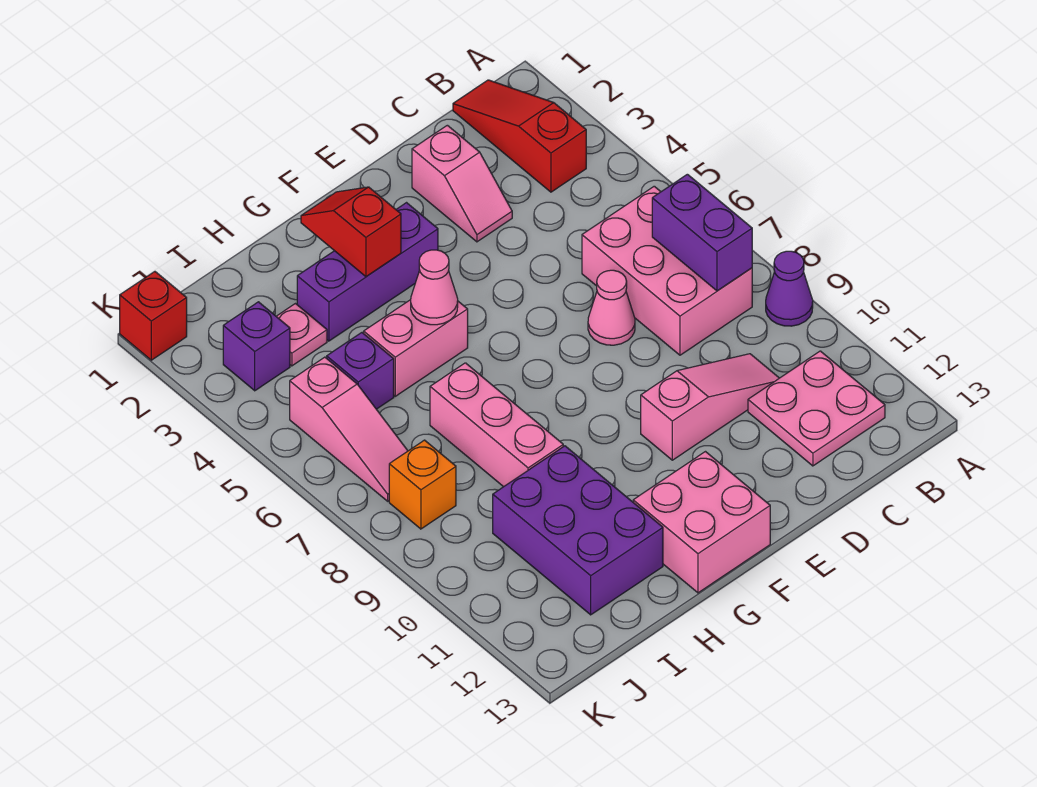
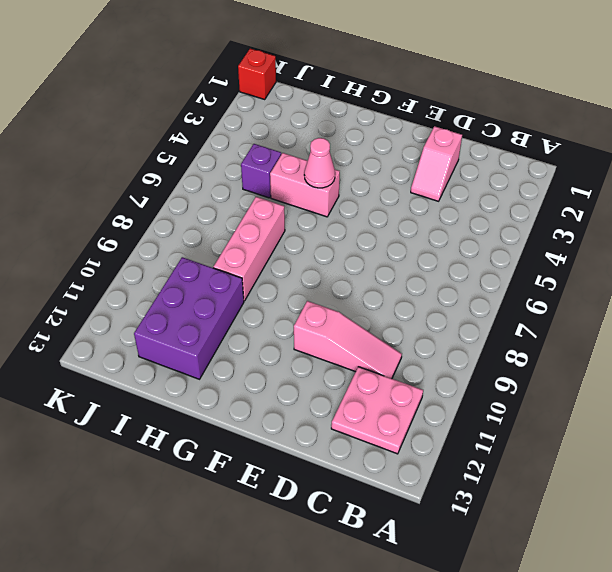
none -> purple cone A9 level 1
none -> red slope B1:B3 level 1 top 3
none -> pink brick B6:C8 level 1

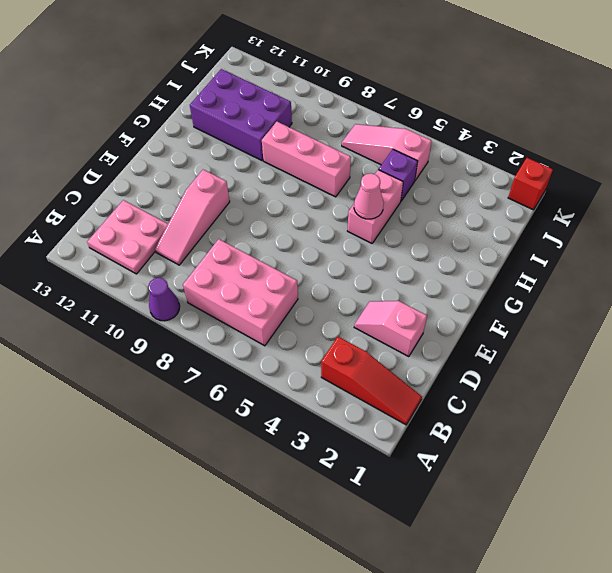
none -> pink cone D7 level 1
none -> purple brick F3:H3 level 1
none -> pink brick F12:G13 level 1

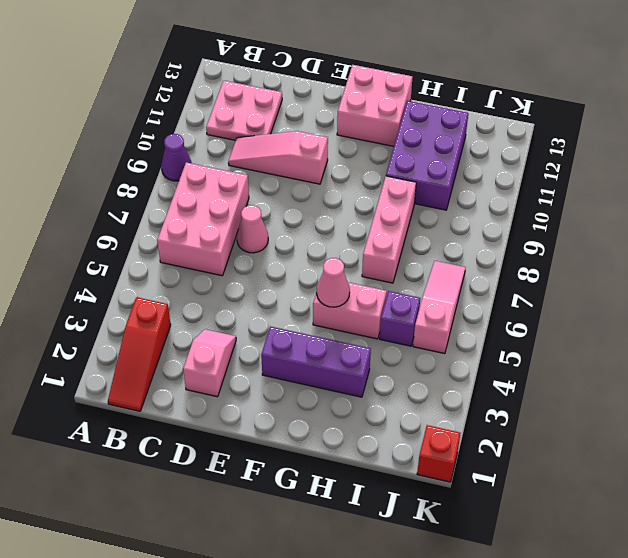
none -> pink plate I3 level 1
none -> purple brick J3 level 1
none -> orange brick J8 level 1

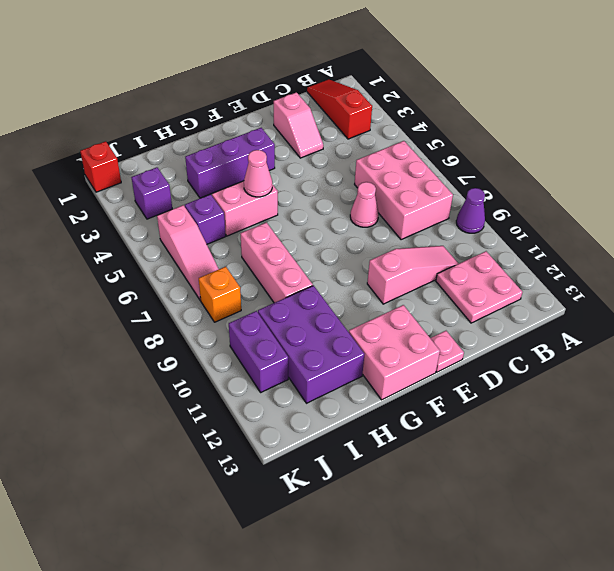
pink plate E13 level 1 -> pink plate I3 level 1
purple brick J10:J11 level 1 -> purple brick B7:B8 level 2
none -> red slope G2:G3 level 2 top 3

